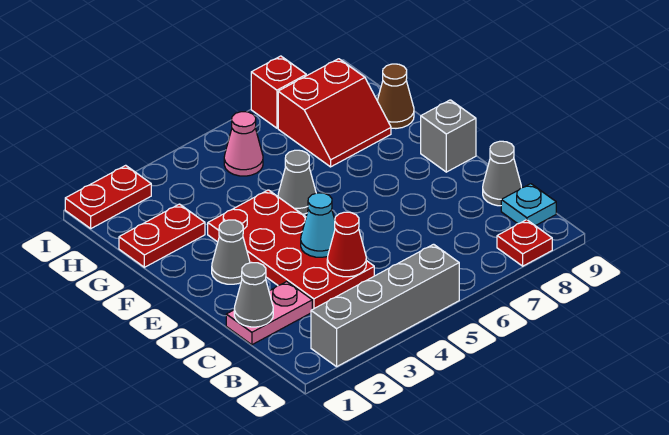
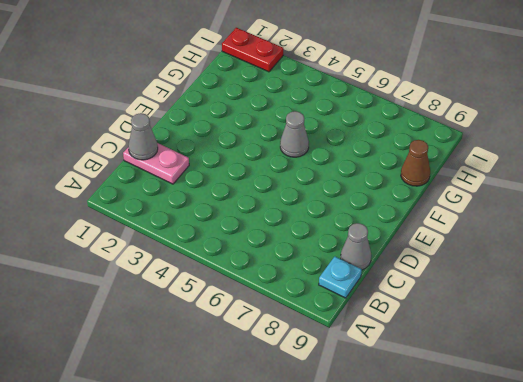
none -> grey brick A2:A5 level 1
none -> red plate A8 level 1
none -> red plate C3:F4 level 1

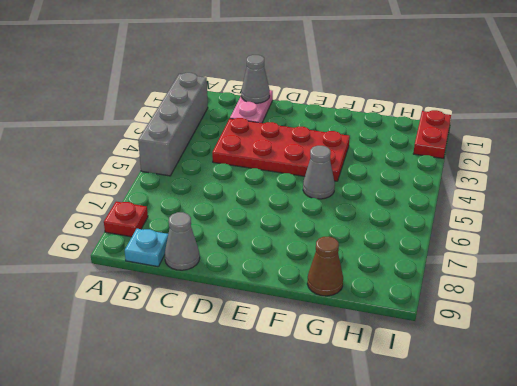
none -> grey cone E2 level 1
none -> grey brick E9 level 1
none -> red plate G1:G2 level 1

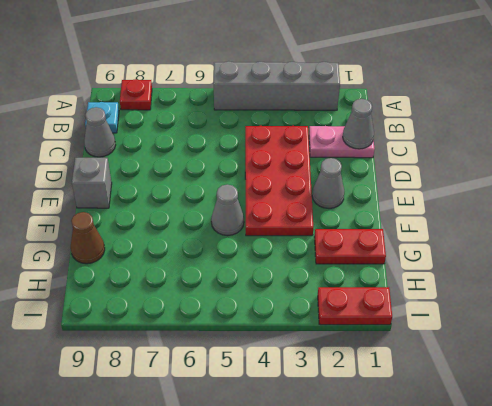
none -> red slope G7:H8 level 1 top H
none -> pink cone H5 level 1
none -> red brick I7 level 1

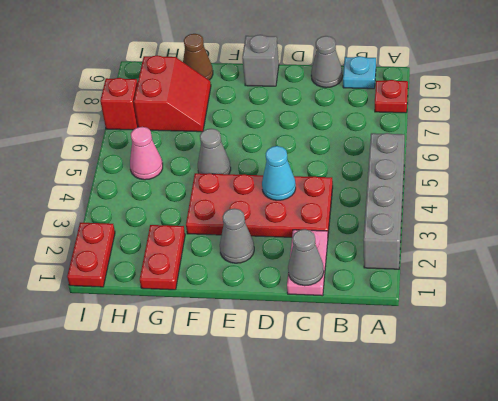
none -> red cone C4 level 2

